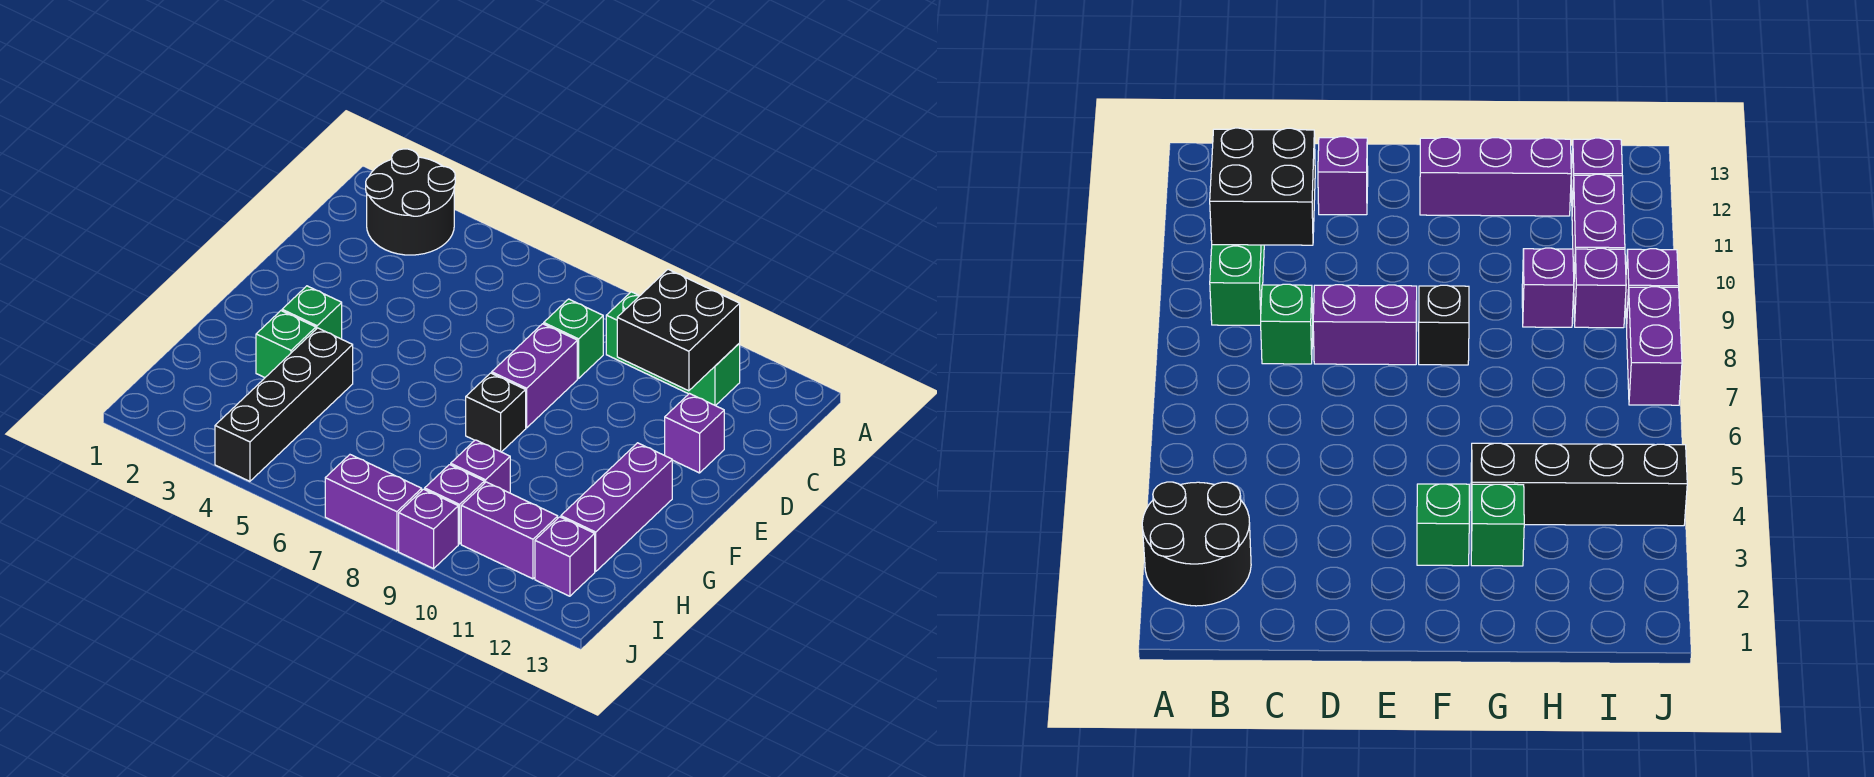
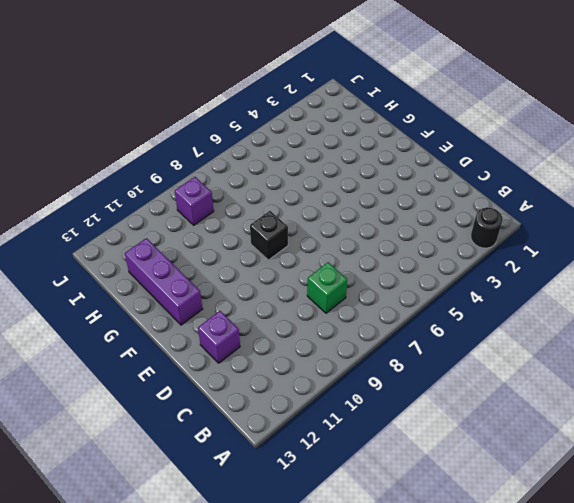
black round brick A2 level 1 -> black round brick A2:B3 level 1
none -> green brick B9:B11 level 1
none -> purple brick D8:E8 level 1
none -> green brick F3 level 1

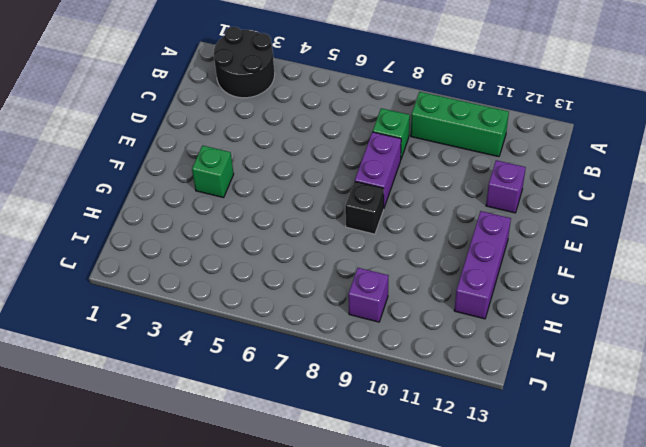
none -> green brick G3 level 1
none -> black brick G4:J4 level 1
none -> purple brick H9 level 1

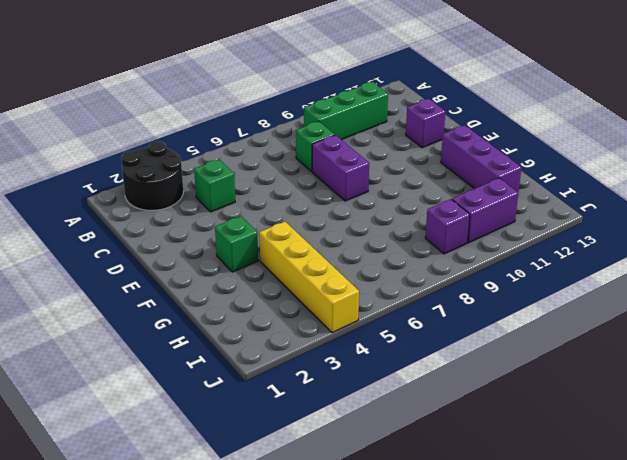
green brick C4 level 1 -> green brick G3 level 1
yellow brick G4:J4 level 1 -> black brick G4:J4 level 1
none -> black brick F8 level 1
none -> purple brick H9 level 1
none -> purple brick I12 level 1

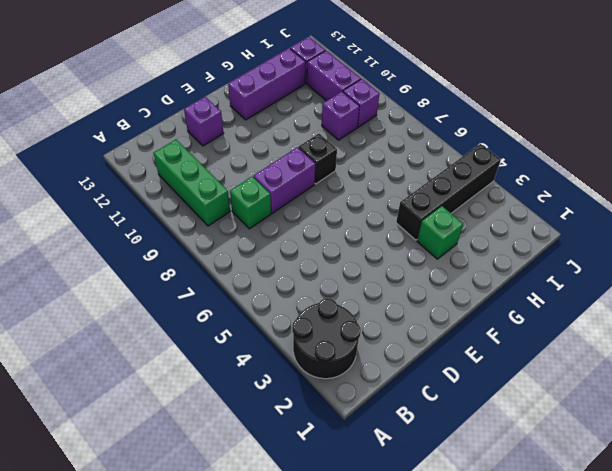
none -> green brick F3 level 1
none -> purple brick J7:J8 level 1
none -> purple brick J9 level 1

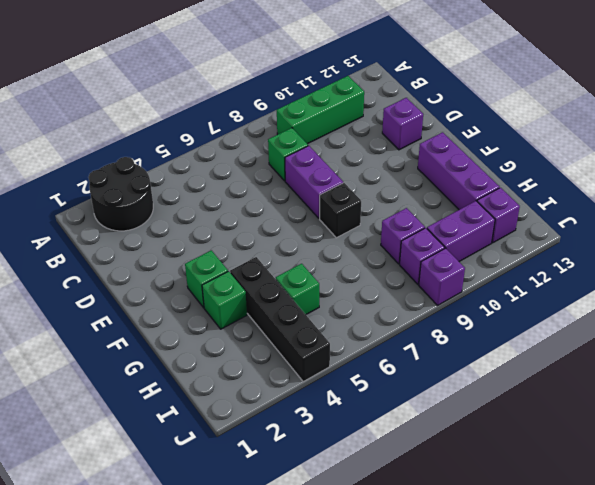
green brick H5 level 1 -> none
none -> purple brick J7:J8 level 1
none -> black brick B10:C11 level 2

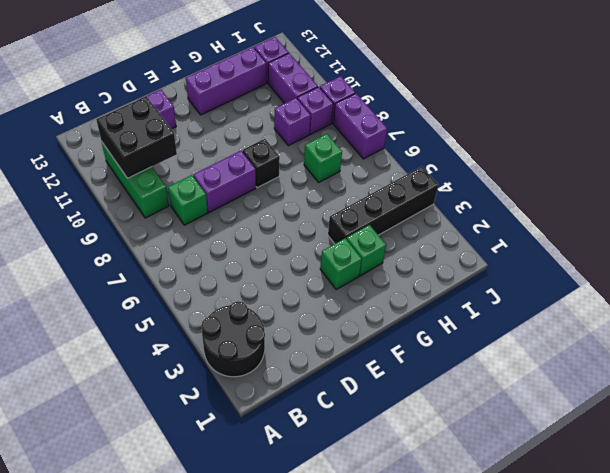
green brick H7 level 1 -> none

